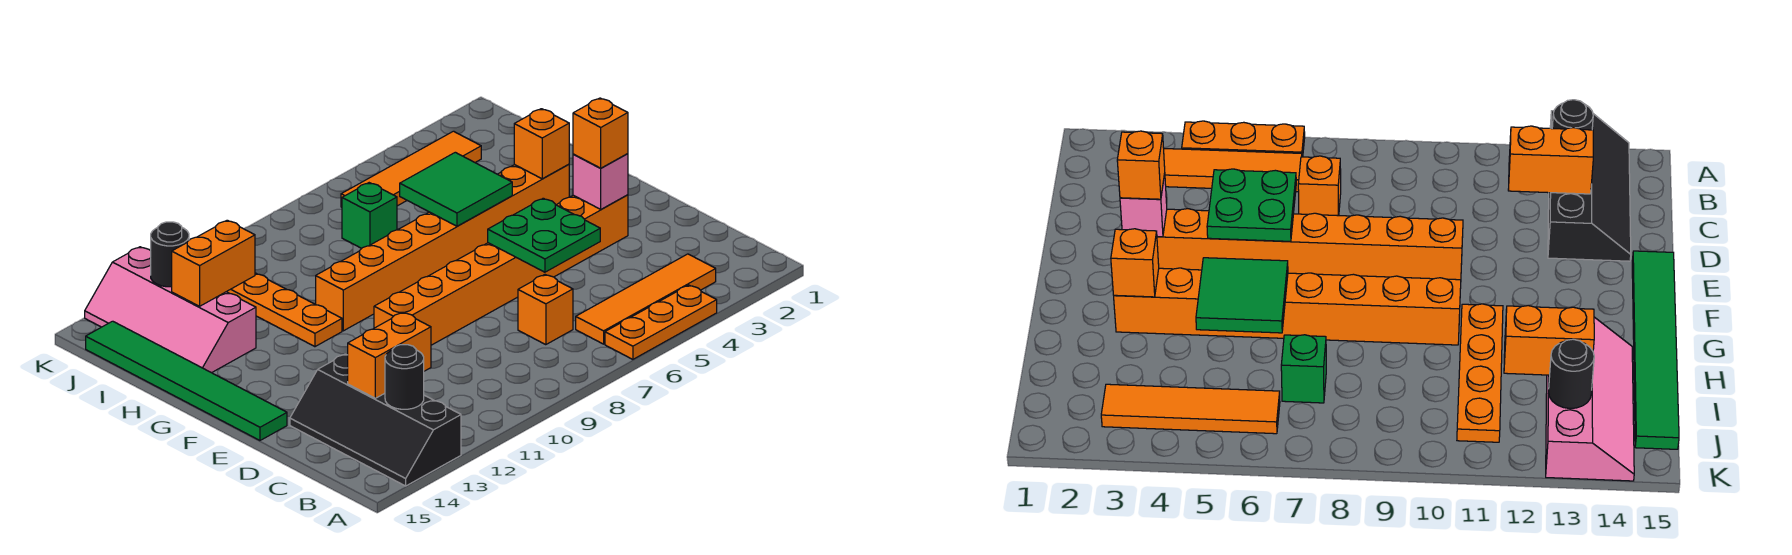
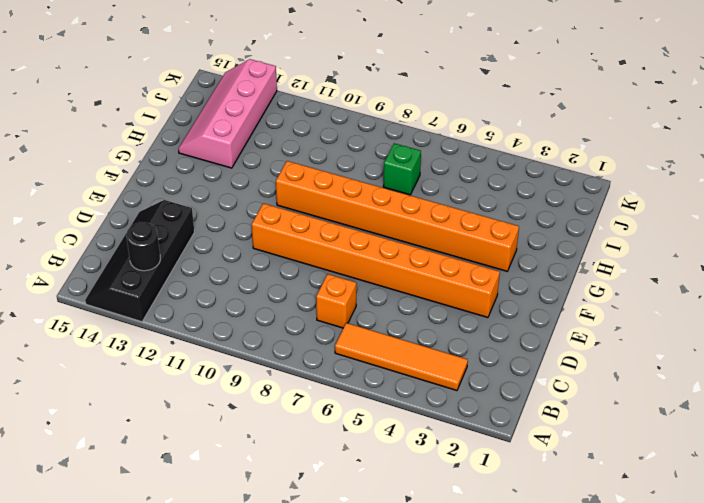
none -> orange plate A4:A6 level 1
none -> green tile E15:J15 level 1
none -> orange plate G11:J11 level 1

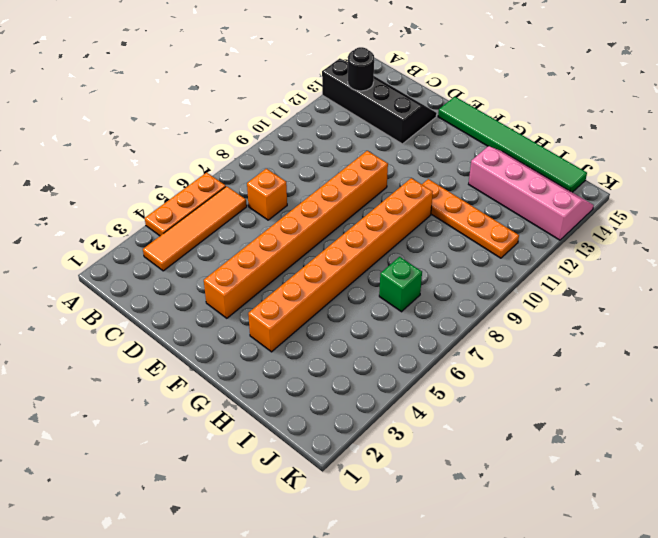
none -> orange tile J3:J6 level 1
none -> orange brick C12:C13 level 2
none -> green plate D5:E6 level 2

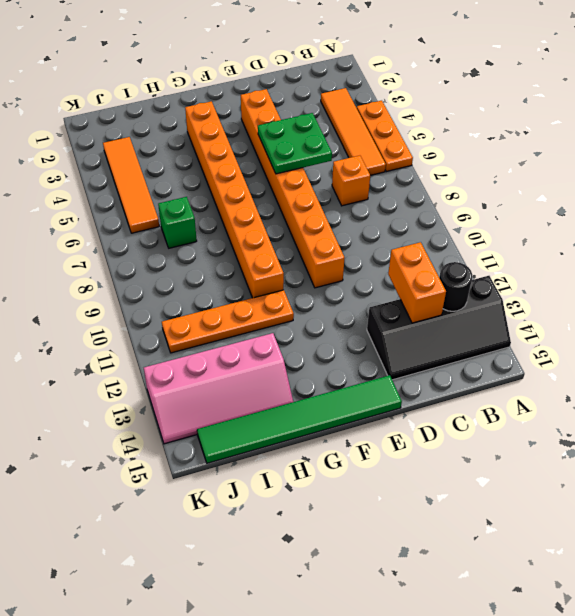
none -> pink brick E3 level 2
none -> orange brick G3 level 2
none -> green tile G5:H6 level 2

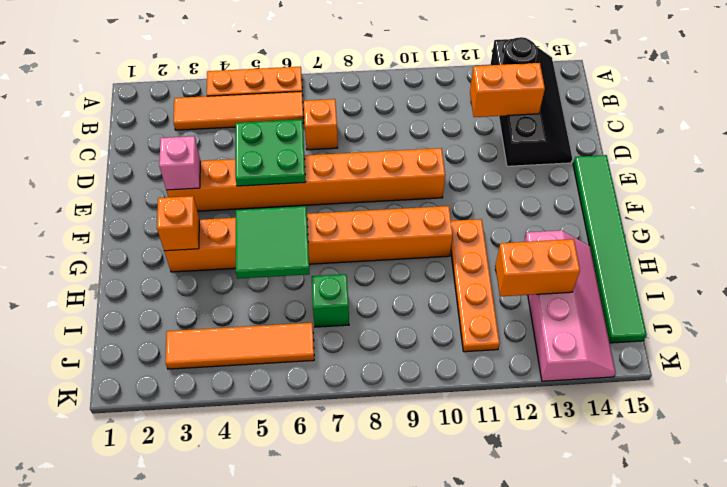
none -> black round brick J13 level 2
none -> orange brick E3 level 3

